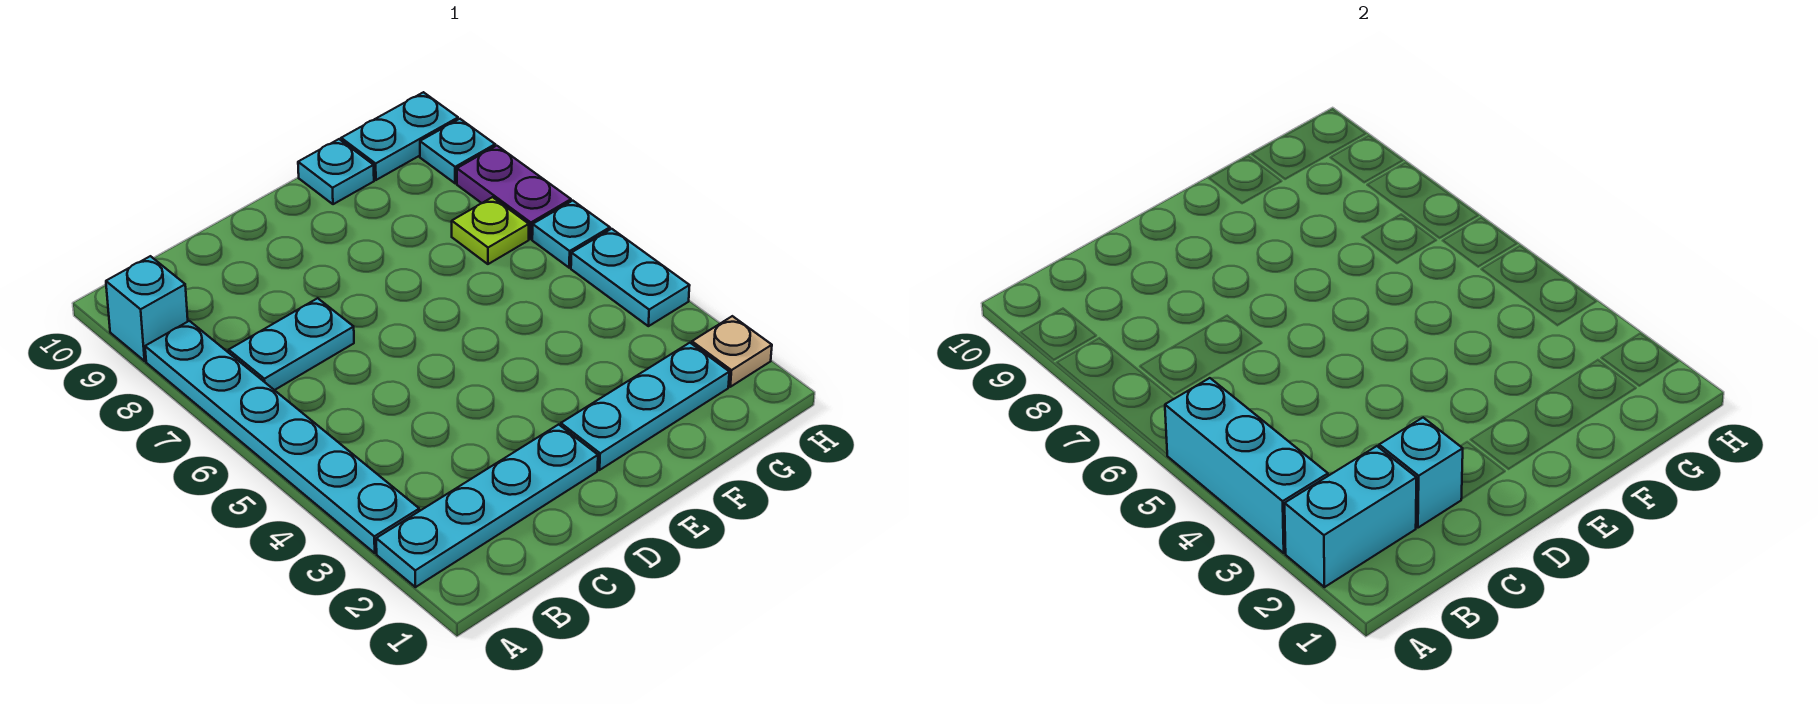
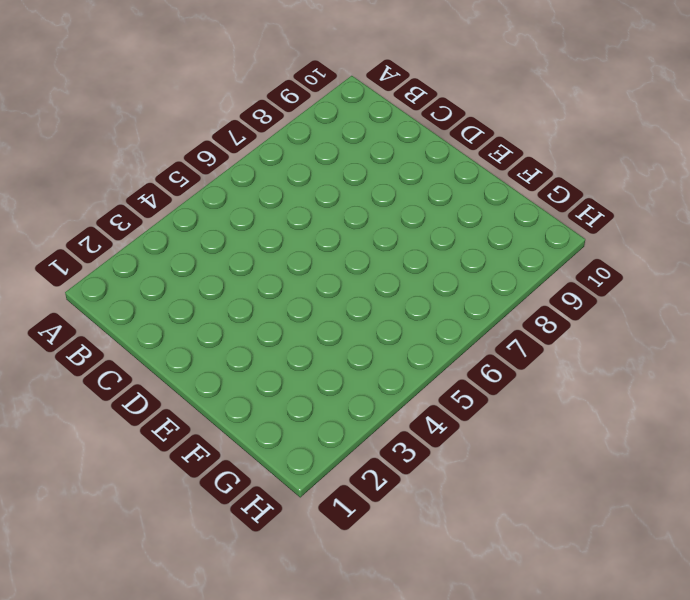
none -> cyan plate A2:D2 level 1
none -> cyan plate A3:A8 level 1
none -> cyan brick A9 level 1

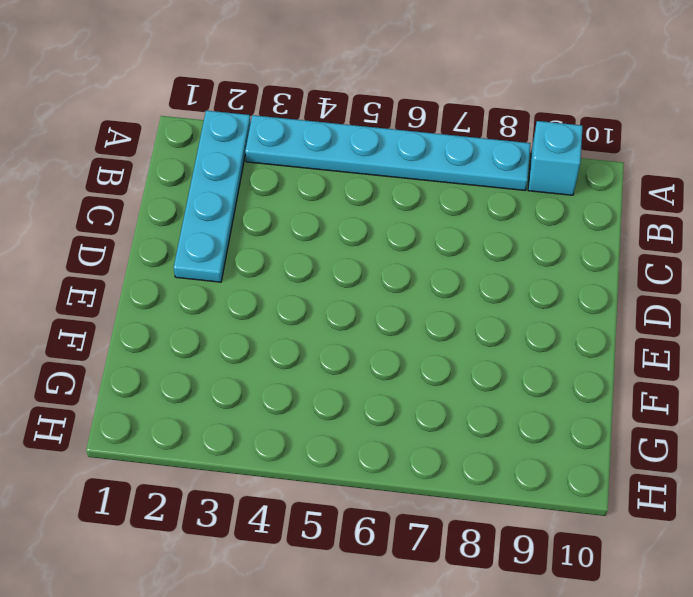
none -> cyan plate B7:C7 level 1
none -> cyan plate E2:G2 level 1
none -> cyan plate F10 level 1

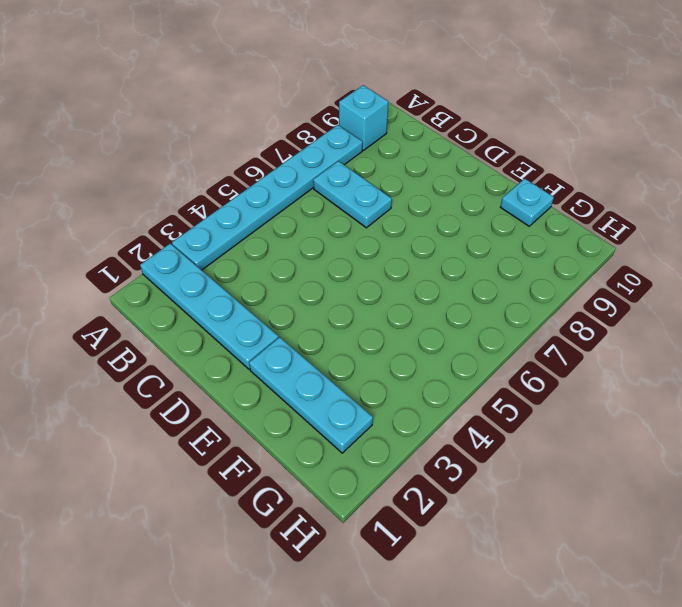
none -> lime plate G7 level 1
none -> cyan plate G10:H10 level 1
none -> tan plate H2 level 1

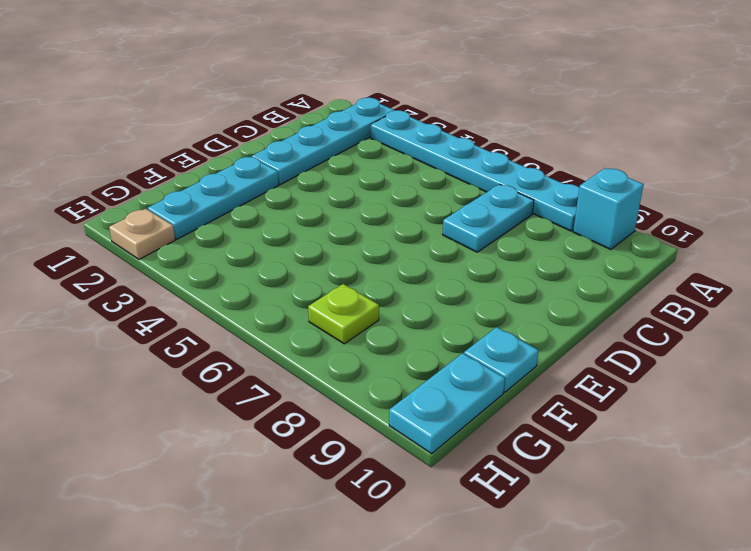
none -> cyan plate H4:H5 level 1
none -> cyan plate H6 level 1
none -> purple plate H7:H8 level 1

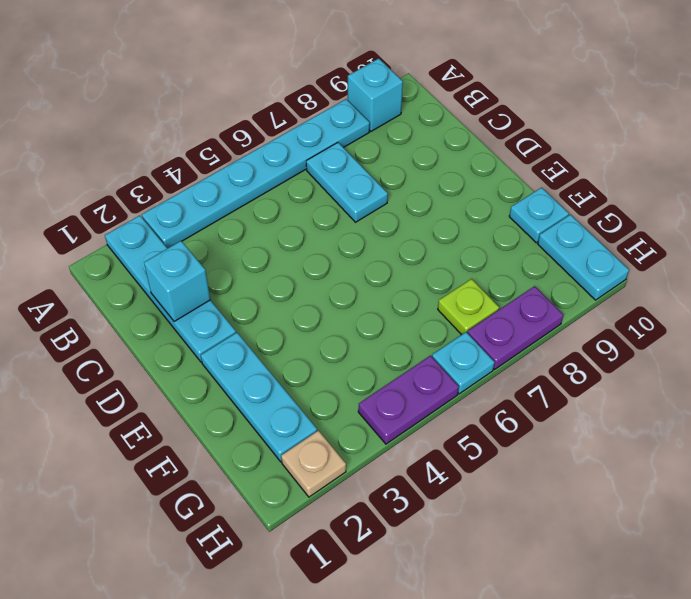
purple plate H4:H5 level 1 -> cyan plate H4:H5 level 1
none -> cyan plate H9 level 1
none -> cyan brick A2:B2 level 2
none -> cyan brick A3:A5 level 2

